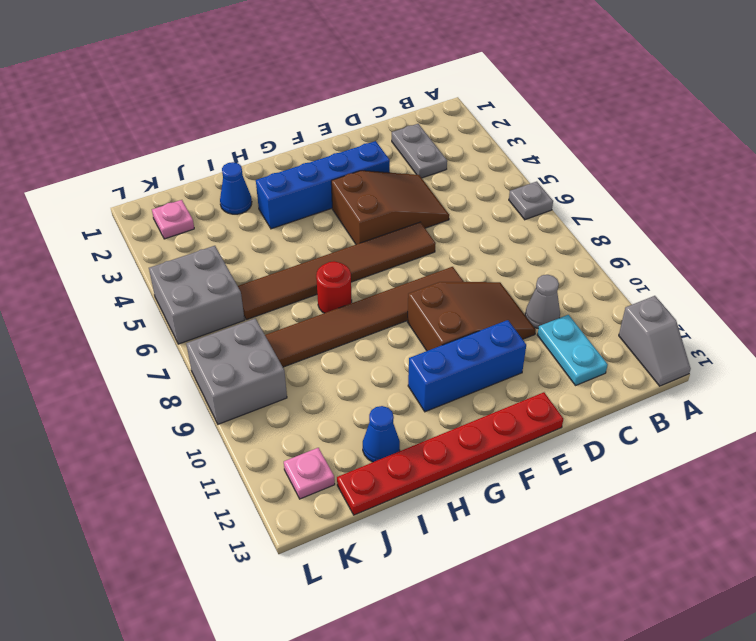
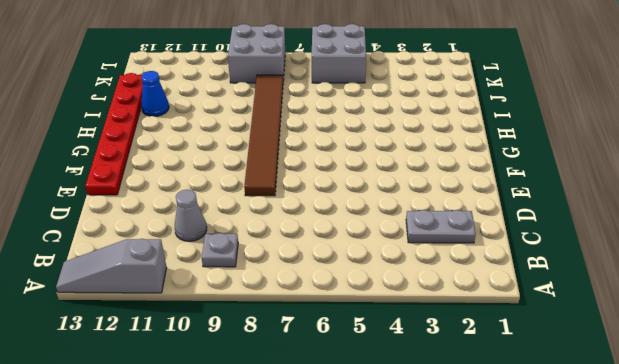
grey slope A11:A13 level 1 top 11 -> grey slope A12:A13 level 1 top 12
grey plate B9 level 1 -> grey plate A6 level 1
none -> cyan plate C11:C12 level 1
none -> brown slope D4:F5 level 1 top F
none -> brown slope D9:F10 level 1 top F

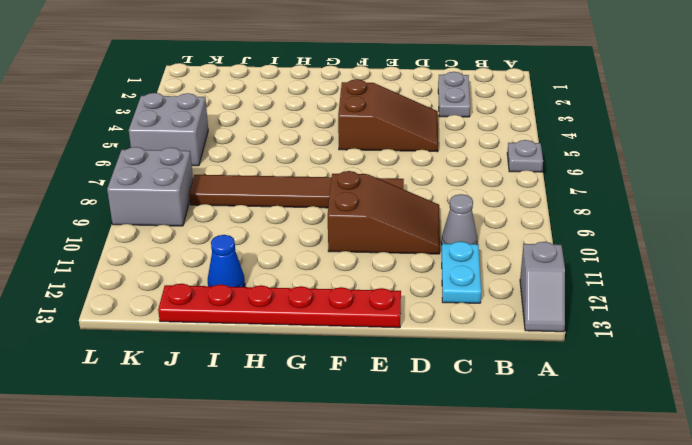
none -> blue brick E3:H3 level 1
none -> brown tile E6:J6 level 1
none -> blue brick E11:G11 level 1

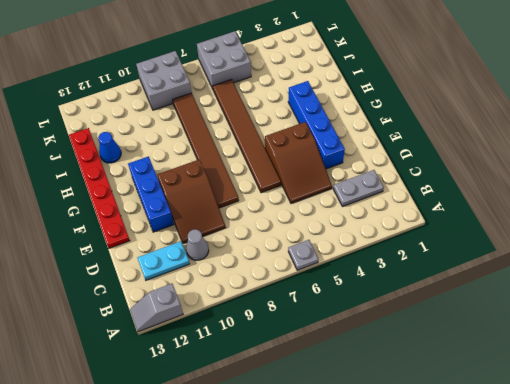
none -> red round brick H7 level 1
none -> blue cone I2 level 1
none -> pink plate K2 level 1

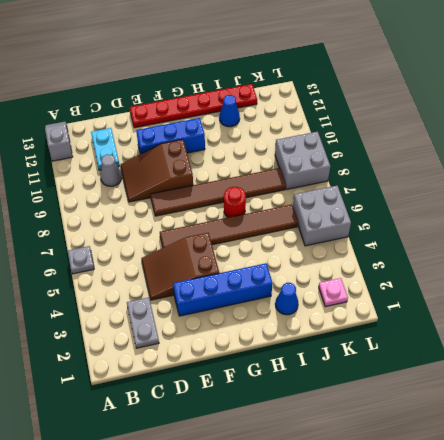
none -> pink plate K12 level 1

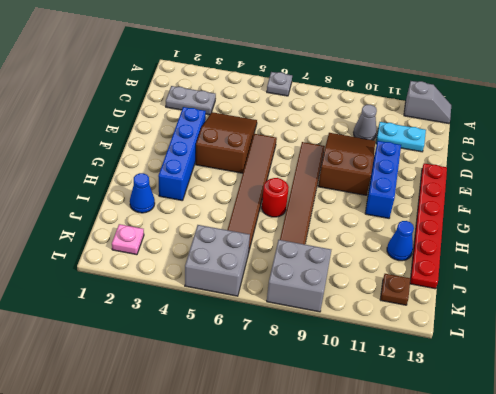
brown plate K12 level 1 -> pink plate K12 level 1

